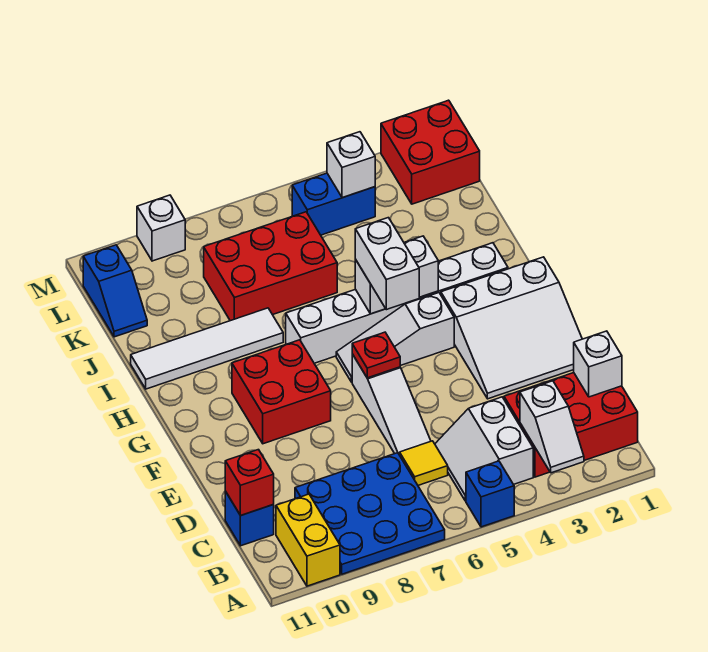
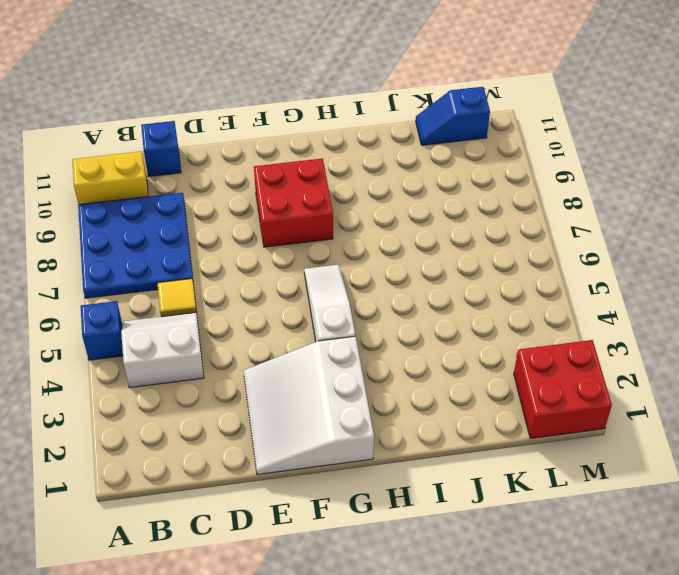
none -> red brick B1:C3 level 1
none -> white slope D6:F6 level 1 top F
none -> white brick H2:H7 level 1

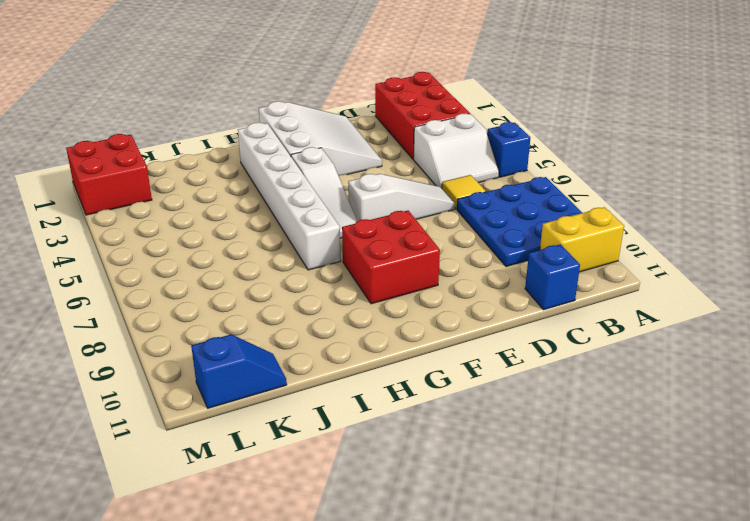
none -> white tile I8:I11 level 1
none -> red brick J6:K8 level 1
none -> blue brick L4:L5 level 1

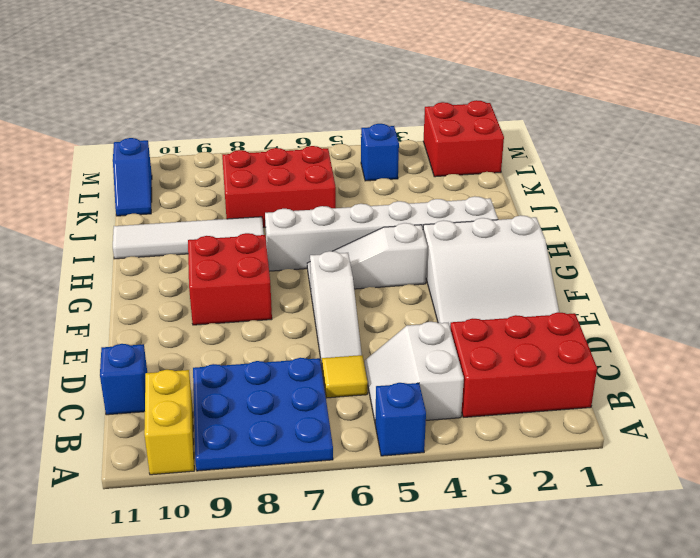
blue brick L4 level 1 -> blue brick L4:L5 level 1
none -> white brick M9 level 1
none -> white slope A3:B3 level 2 top B
none -> white brick C1 level 2

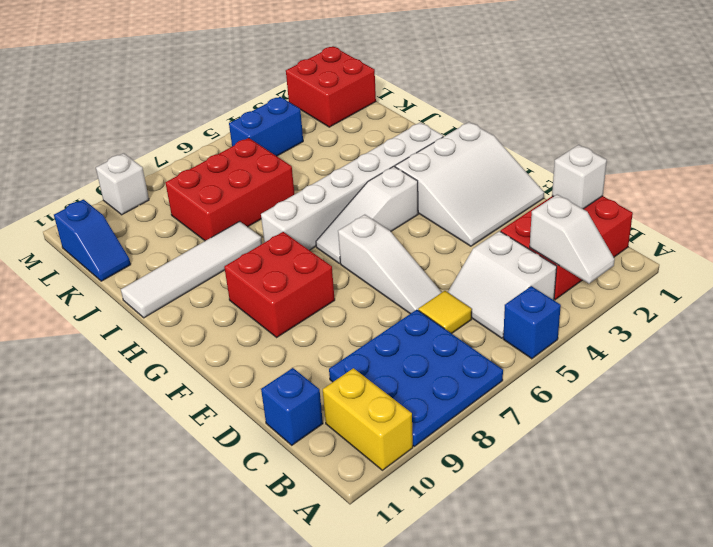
none -> red brick C11 level 2
none -> red plate F6 level 2
none -> white brick H4:H5 level 2

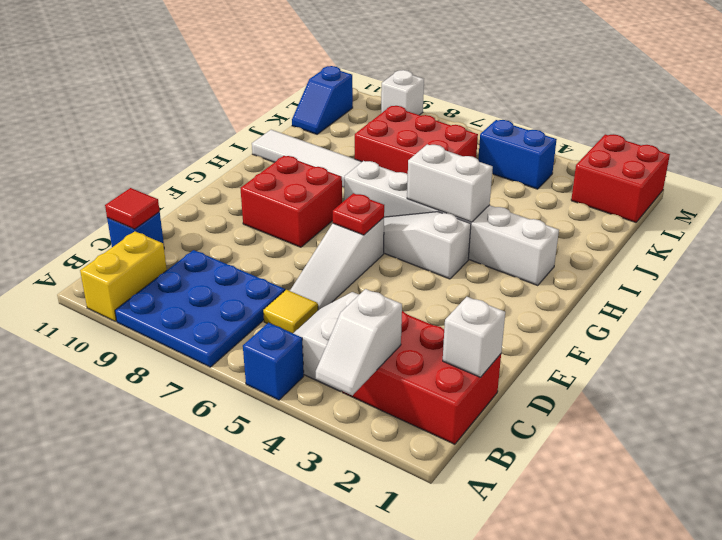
red tile C11 level 2 -> red brick C11 level 2
none -> white slope E1:G3 level 1 top G
none -> white brick L4 level 2
none -> white brick G5:H5 level 3

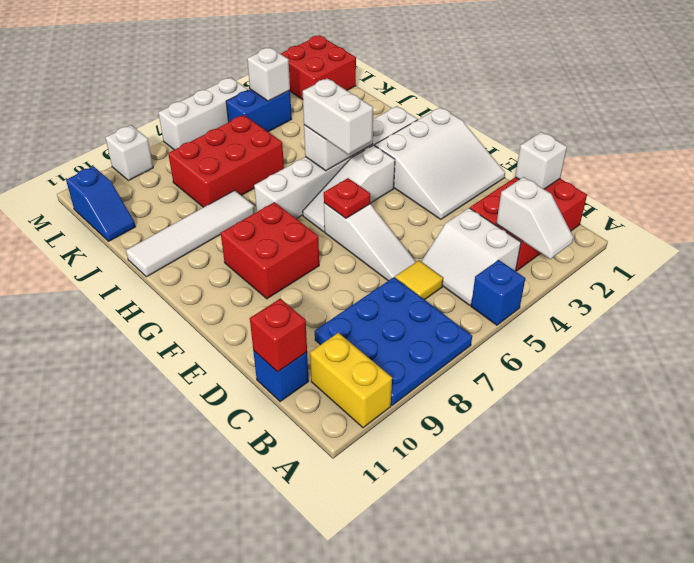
white brick M5:M7 level 1 -> none

